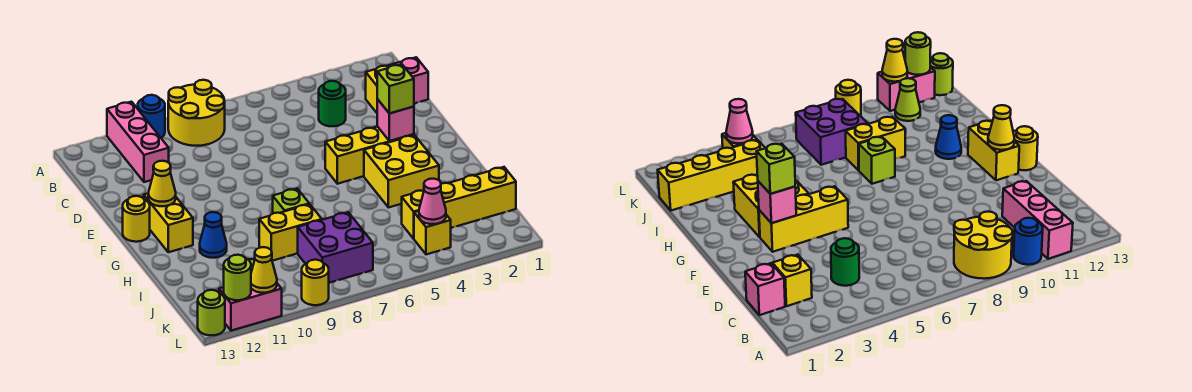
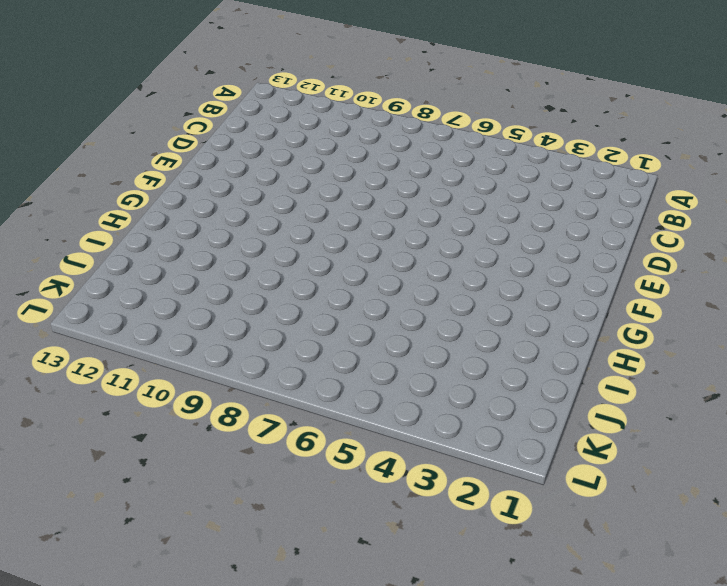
none -> yellow round brick A8:B9 level 1
none -> blue round brick A10 level 1
none -> pink brick A11:C11 level 1

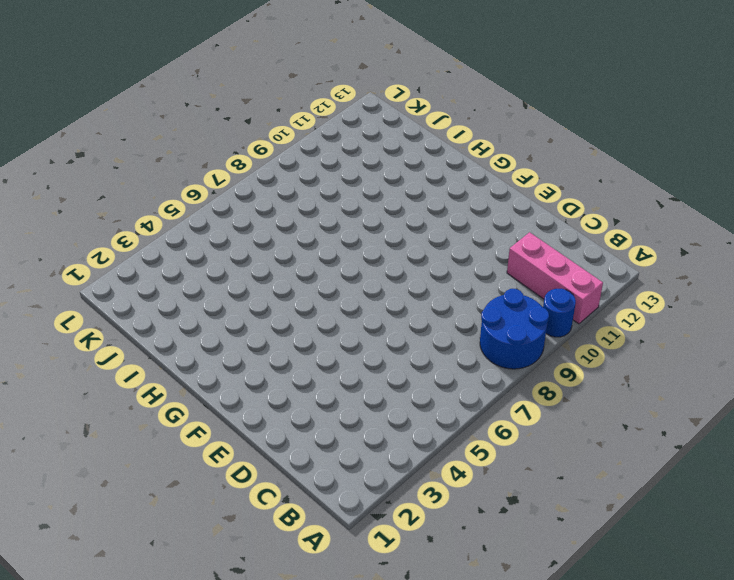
blue round brick A8:B9 level 1 -> yellow round brick A8:B9 level 1
none -> pink brick C1 level 1
none -> yellow brick C2 level 1
none -> green round brick C4 level 1

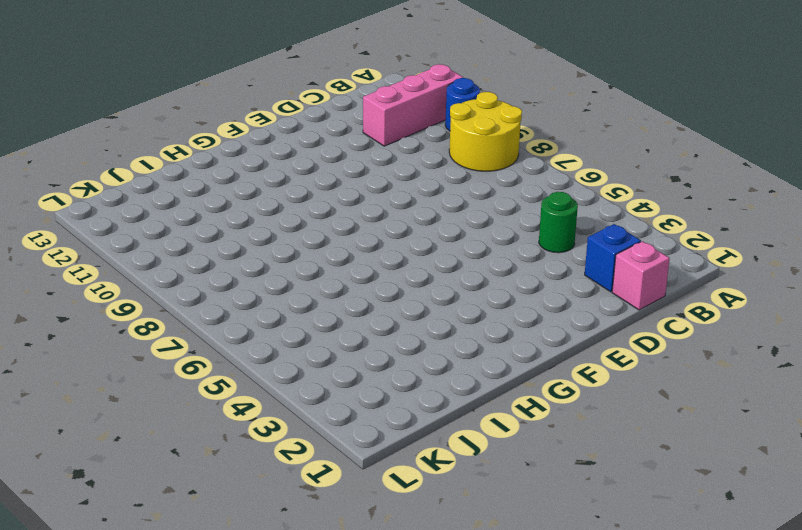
blue brick C2 level 1 -> yellow brick C2 level 1
none -> yellow brick F3:F5 level 1
none -> yellow brick F12:G12 level 1
none -> yellow round brick F13 level 1

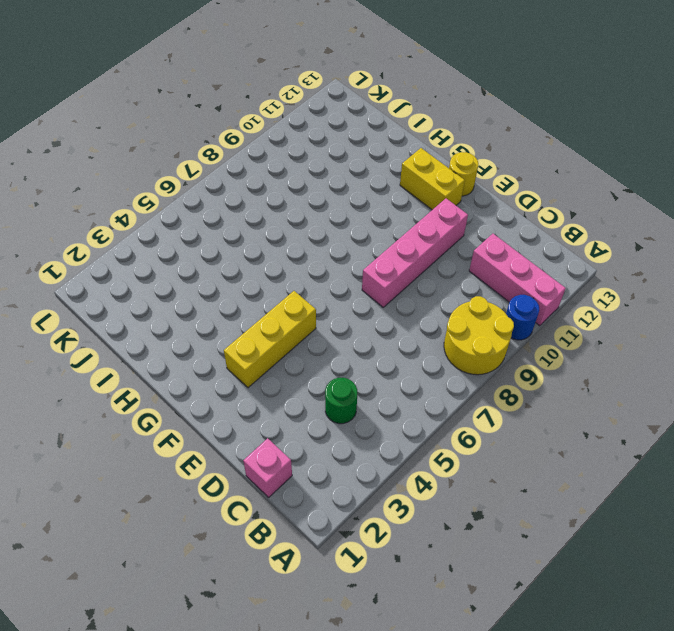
pink brick E8:E11 level 1 -> none
none -> yellow brick C2 level 1
none -> yellow brick G3:H4 level 1
none -> lime brick H8 level 1

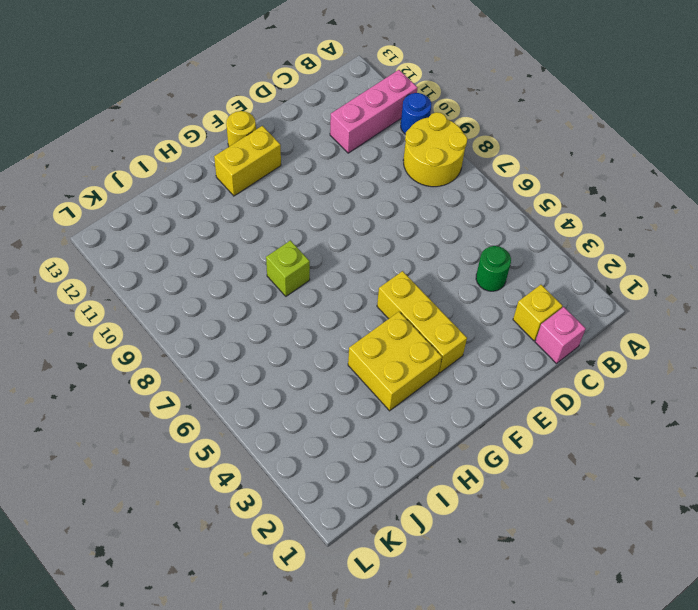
none -> blue cone H11 level 1
none -> yellow brick I8:I9 level 1
none -> yellow brick J1:J4 level 1

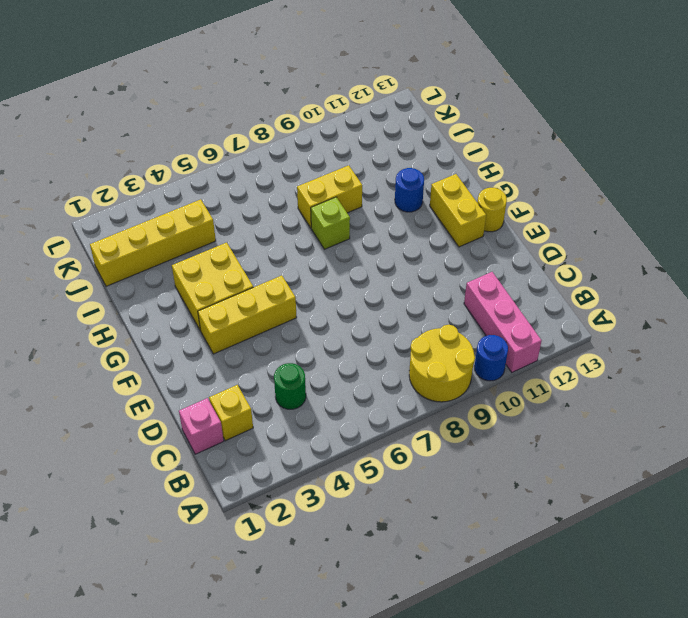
blue round brick H11 level 1 -> blue cone H11 level 1
none -> purple brick J7:K8 level 1
none -> yellow brick K4 level 1
none -> lime cone K11 level 1

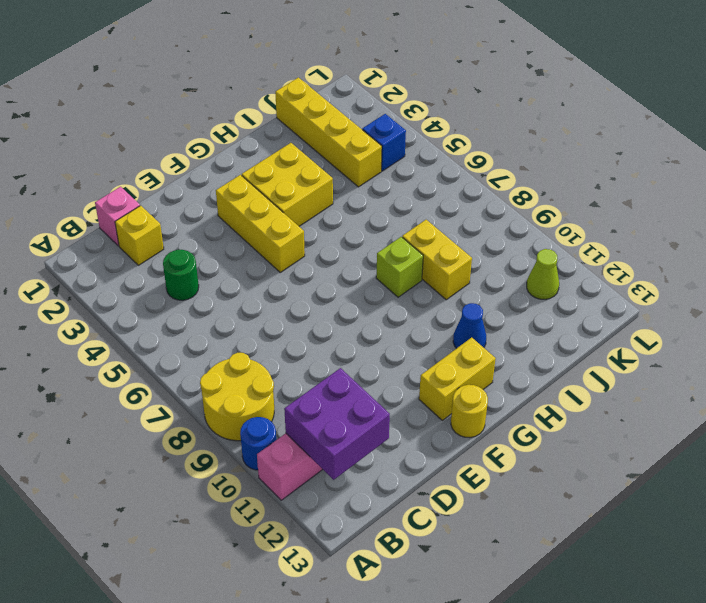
purple brick B11:C12 level 2 -> purple brick J7:K8 level 1
blue brick K4 level 1 -> yellow brick K4 level 1
none -> yellow round brick L9 level 1
none -> pink brick L11:L12 level 1
none -> lime round brick L13 level 1

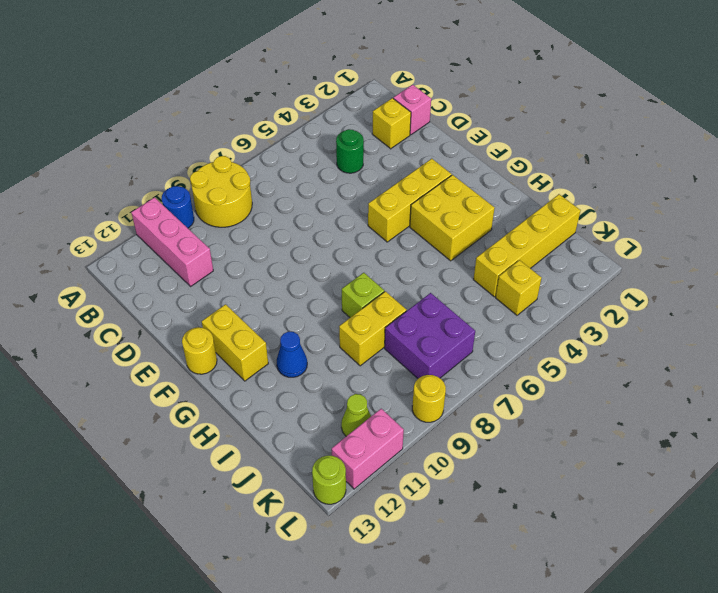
none -> pink brick F3 level 2
none -> yellow cone F12 level 2
none -> pink cone K4 level 2

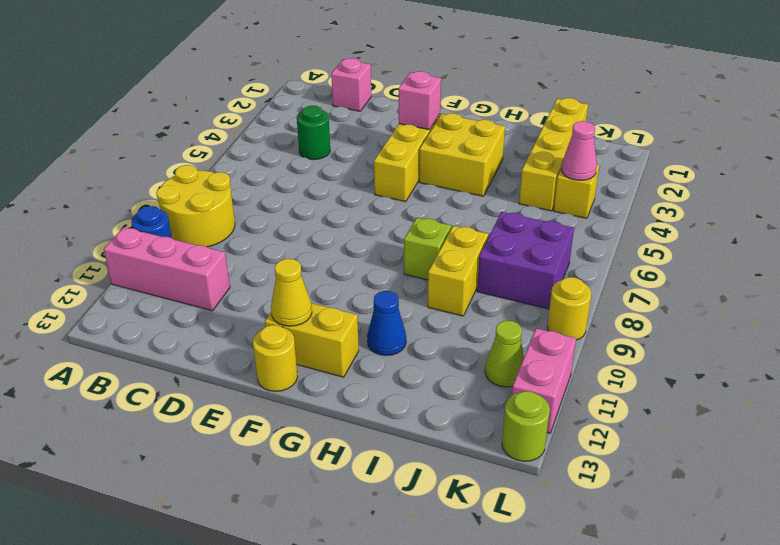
none -> yellow brick C2 level 1
none -> yellow cone L11 level 2
none -> lime round brick L12 level 2

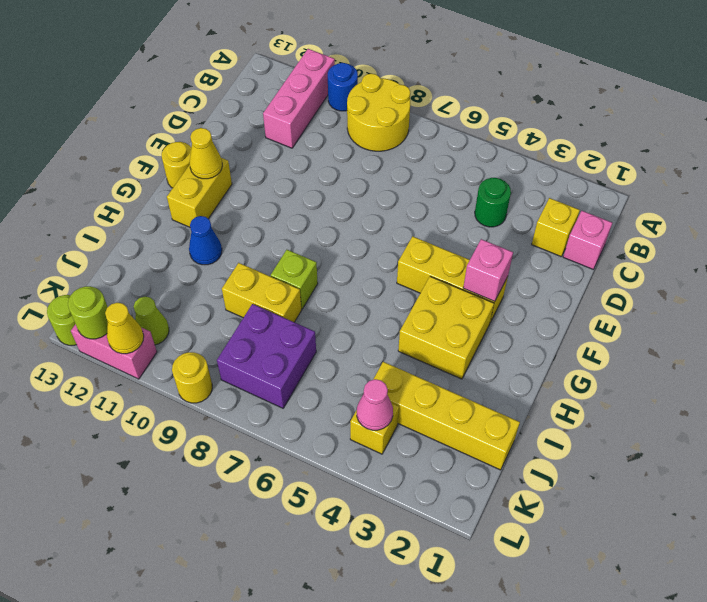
none -> lime brick F3 level 3

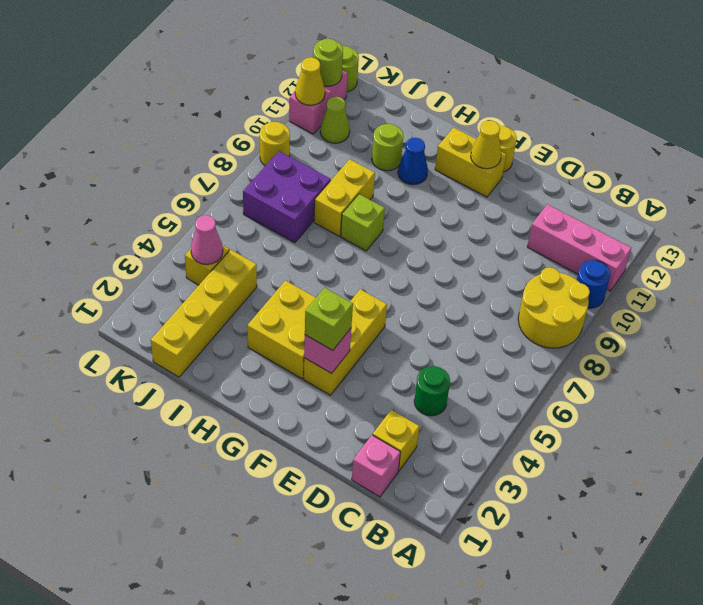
lime round brick I11 level 1 -> none

